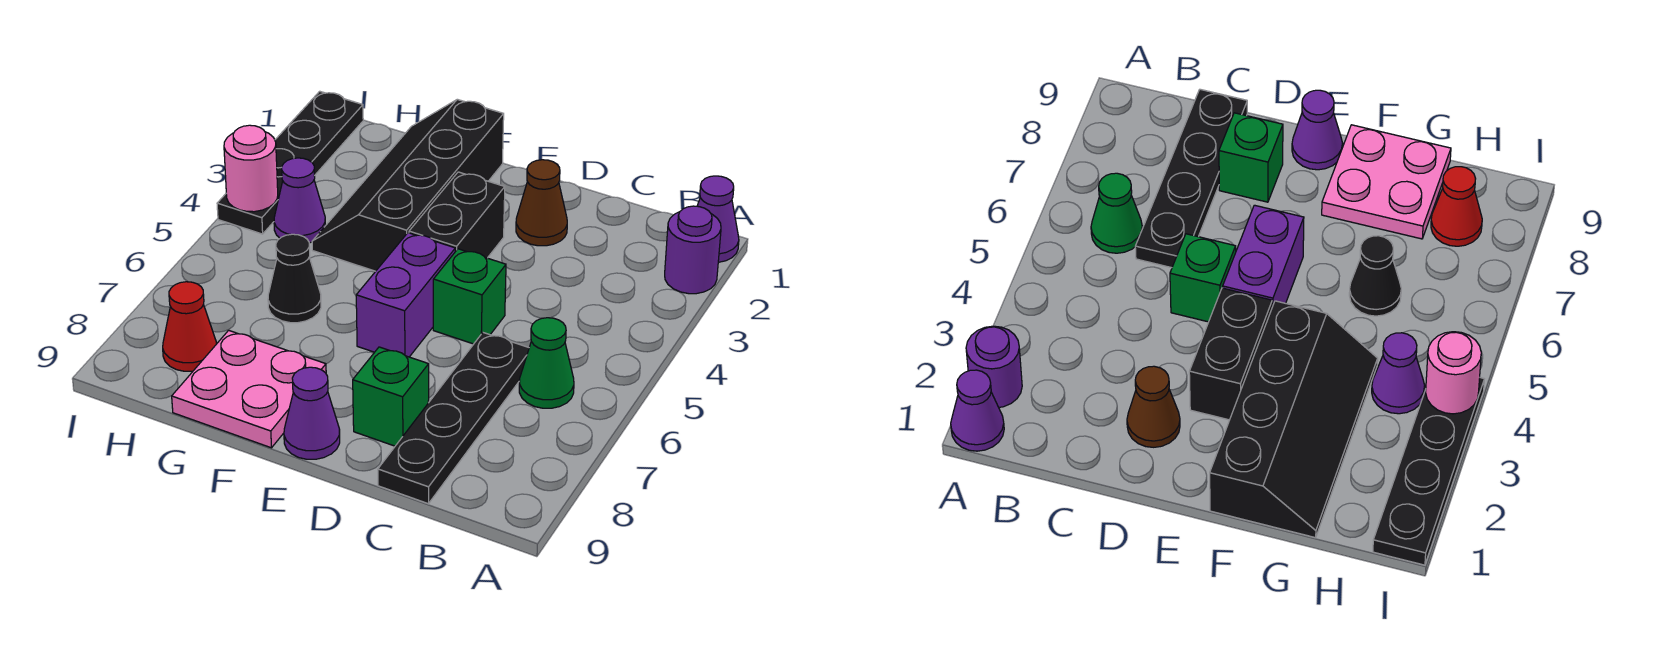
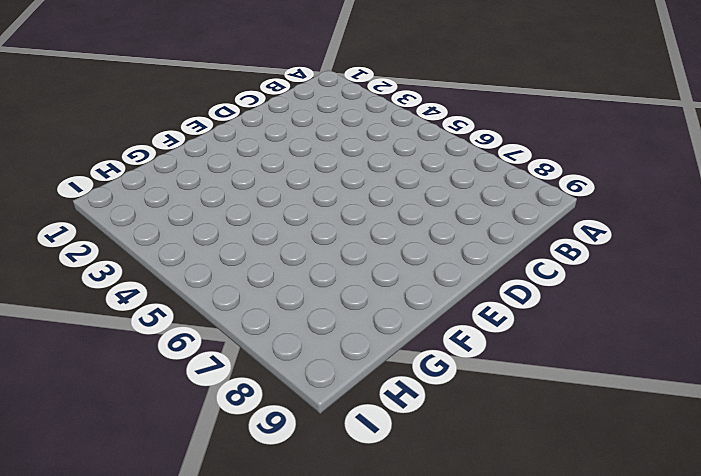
none -> purple cone A1 level 1
none -> purple round brick A2 level 1
none -> green cone B6 level 1

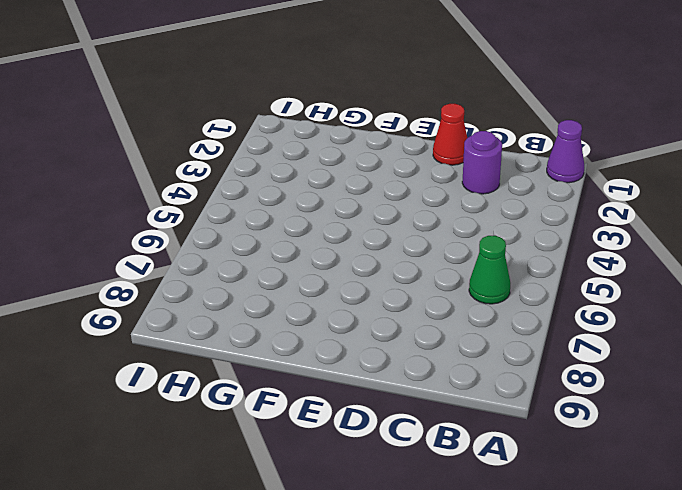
purple round brick C2 level 1 -> purple round brick A2 level 1
red cone D1 level 1 -> red cone H8 level 1
none -> black plate C6:C9 level 1
none -> brown cone D2 level 1
none -> green brick D5 level 1

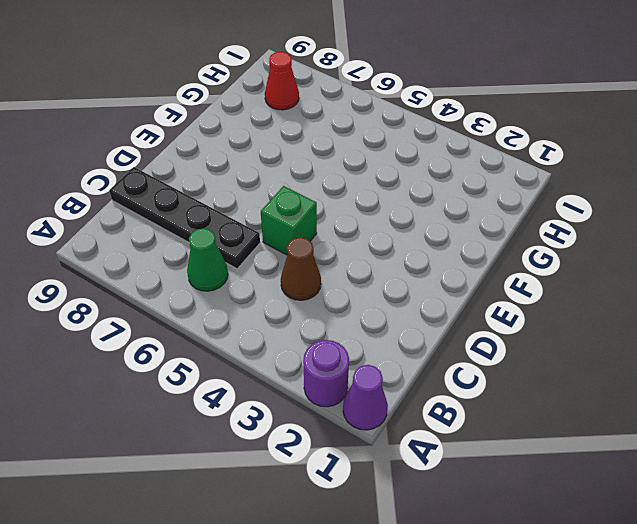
brown cone C4 level 1 -> brown cone D2 level 1
none -> green brick D8 level 1
none -> black brick E3:E4 level 1
none -> purple brick E5:E6 level 1

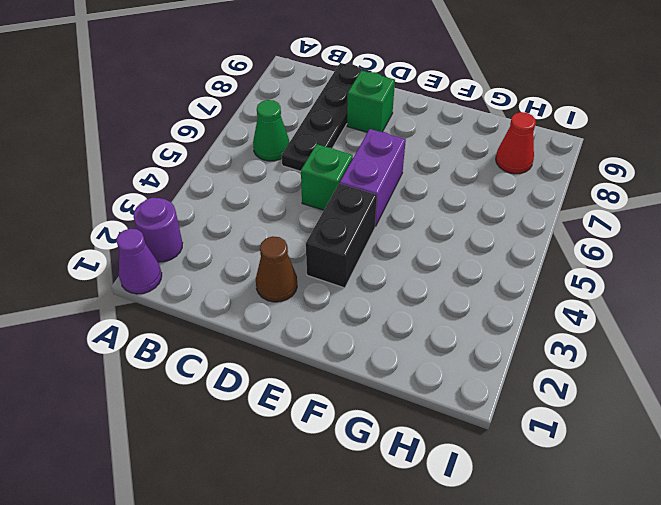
none -> purple cone E9 level 1
none -> black slope F1:G4 level 1 top F
none -> pink plate F8:G9 level 1

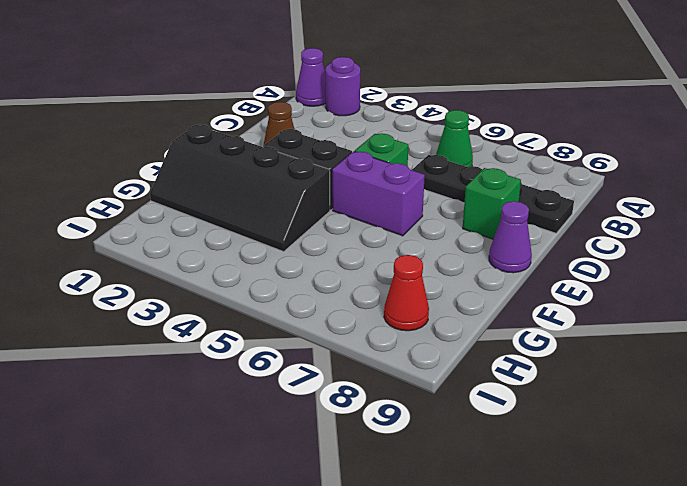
none -> pink plate F8:G9 level 1
none -> black cone G6 level 1
none -> purple cone H4 level 1

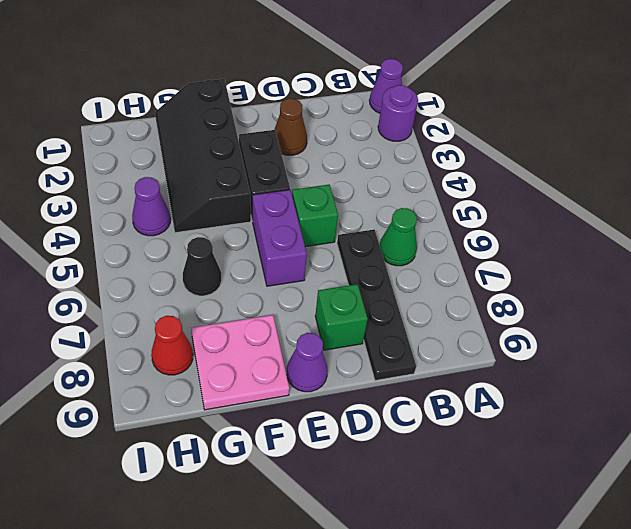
none -> black plate I1:I4 level 1
none -> pink round brick I4 level 2

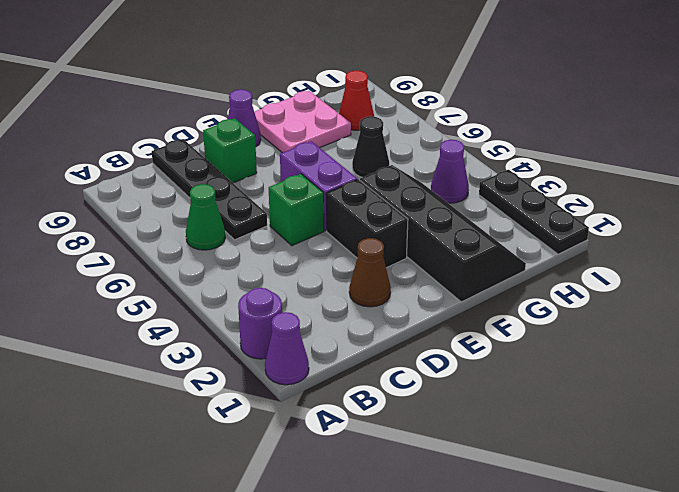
black plate I1:I3 level 1 -> black plate I1:I4 level 1
none -> pink round brick I4 level 2

